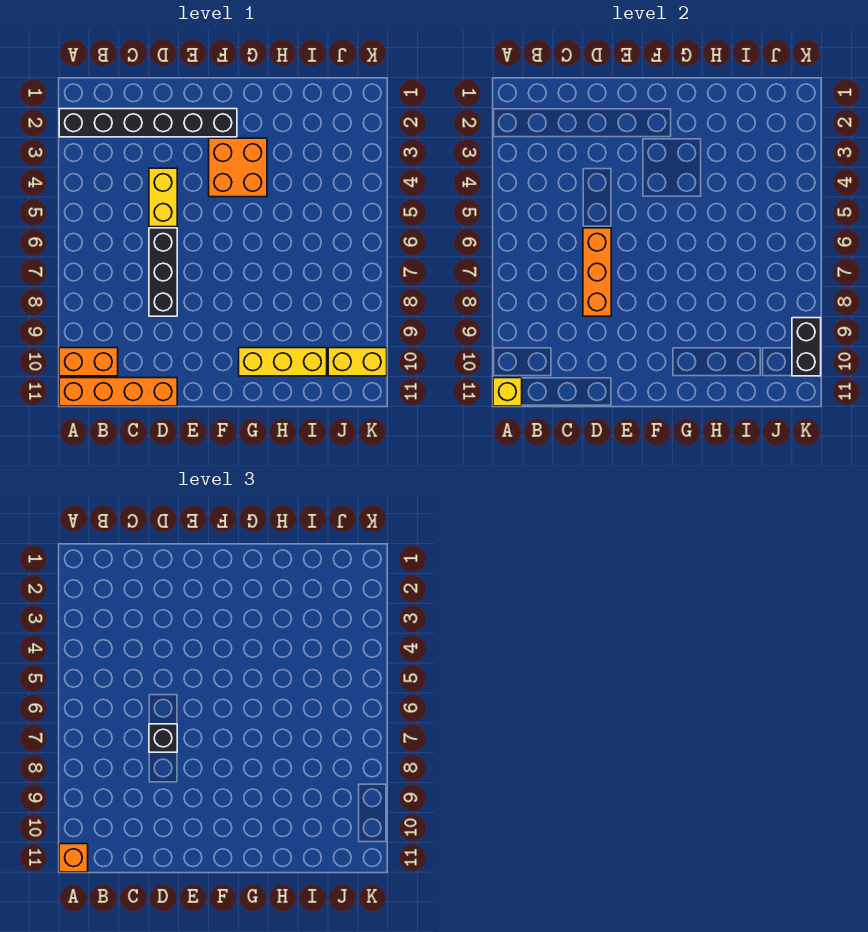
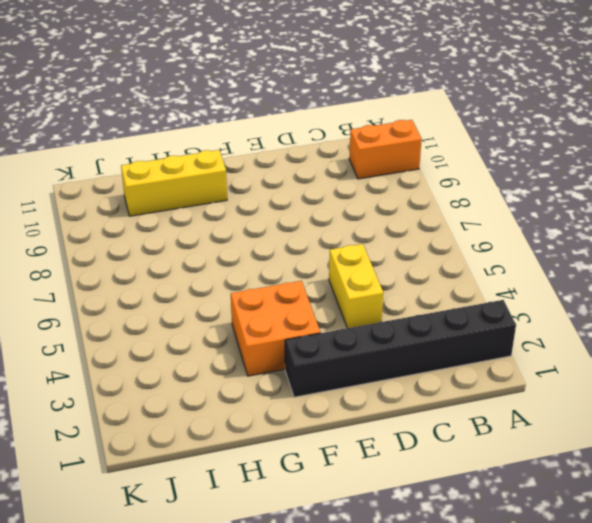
none -> orange brick A11:D11 level 1
none -> black brick D6:D8 level 1
none -> yellow brick J10:K10 level 1

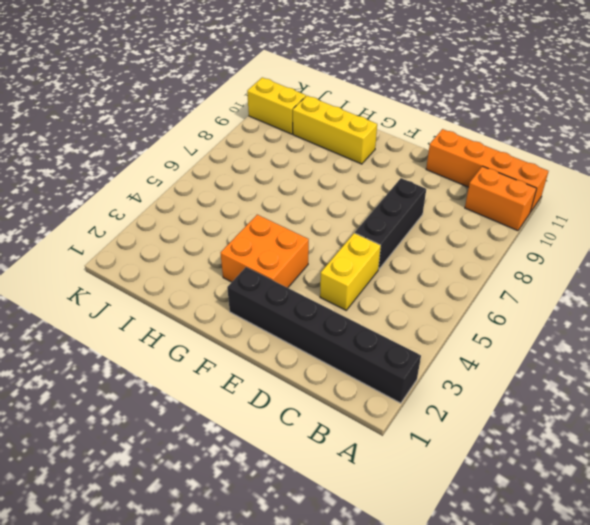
none -> yellow brick A11 level 2
none -> orange brick D6:D8 level 2
none -> black brick K9:K10 level 2

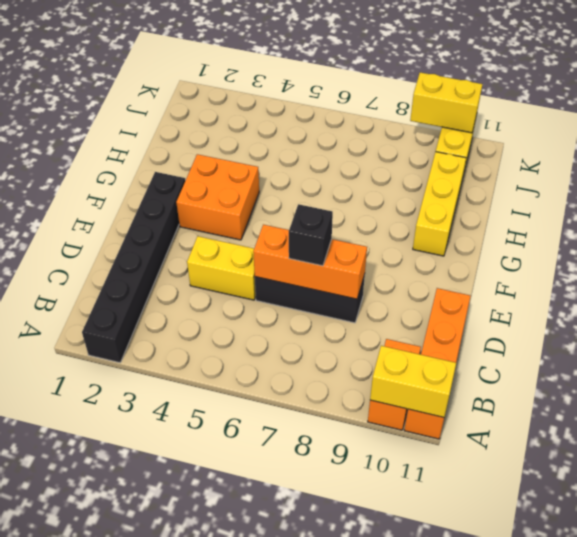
yellow brick A10:A11 level 2 -> yellow brick A11 level 2
yellow brick K9:K10 level 2 -> black brick K9:K10 level 2
none -> orange brick A11 level 3

